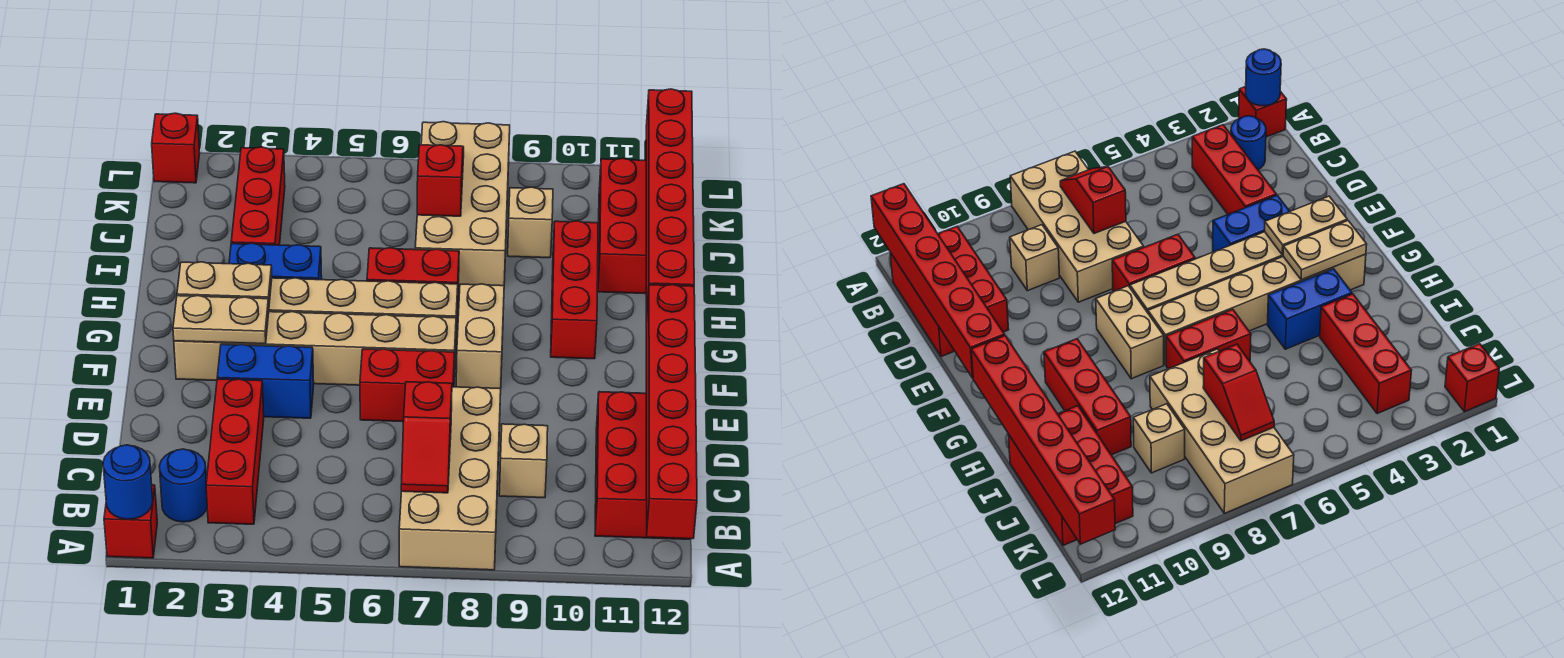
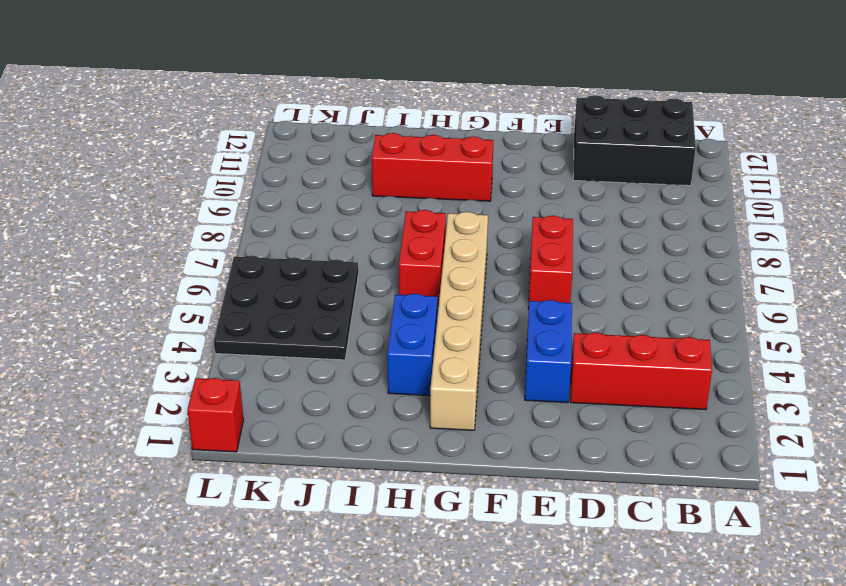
black brick B11:D12 level 1 -> red brick B11:D12 level 1
black plate J4:L6 level 1 -> none
none -> red brick A1 level 1
none -> tan brick A7:D8 level 1
none -> blue round brick B2 level 1

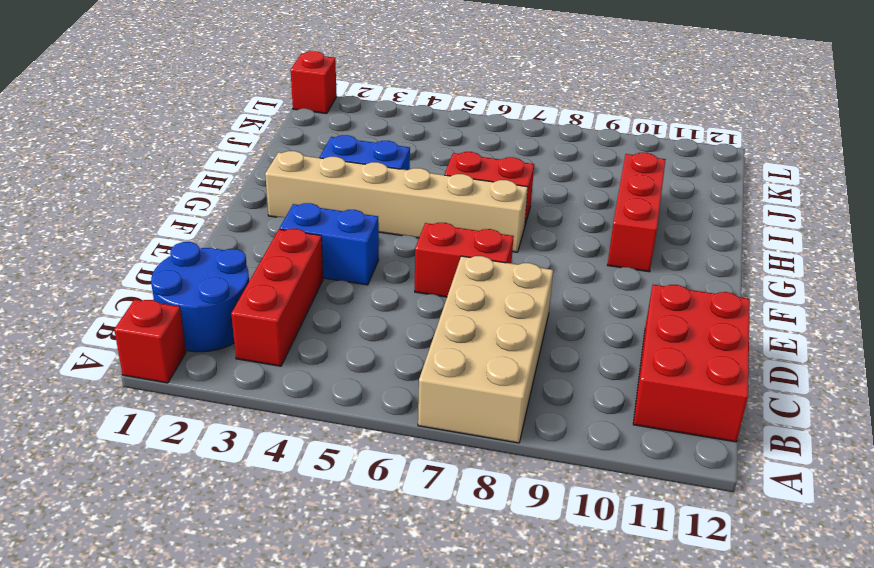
blue round brick B1:C2 level 1 -> blue round brick B2 level 1
none -> tan brick C9 level 1
none -> tan brick F2:F7 level 1
none -> tan brick F8:G8 level 1

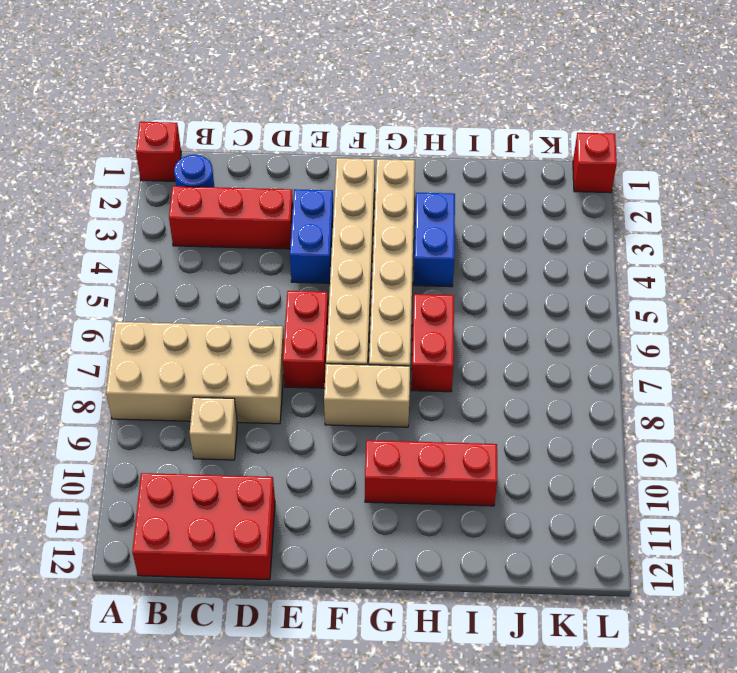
none -> red brick I3:K3 level 1
none -> tan brick I7:L8 level 1
none -> red brick I11:K12 level 1

